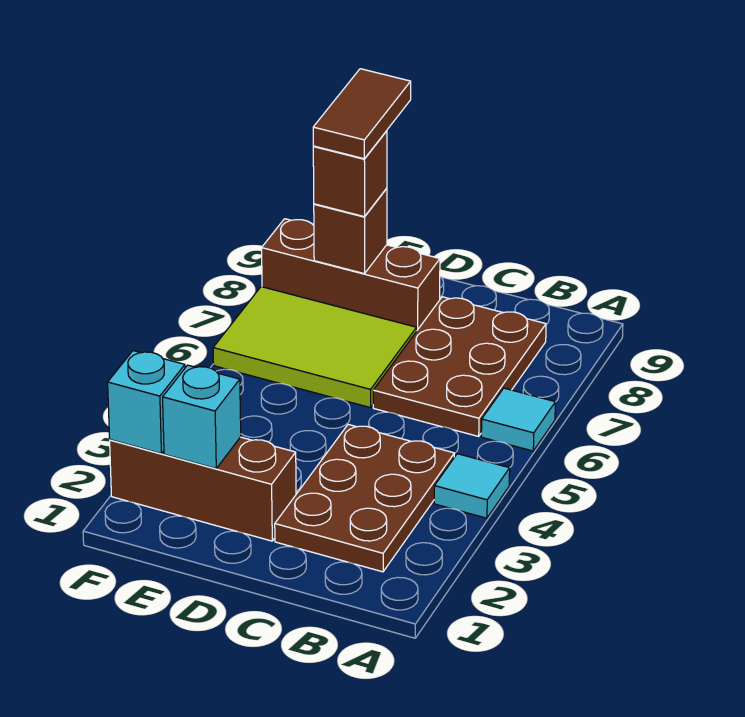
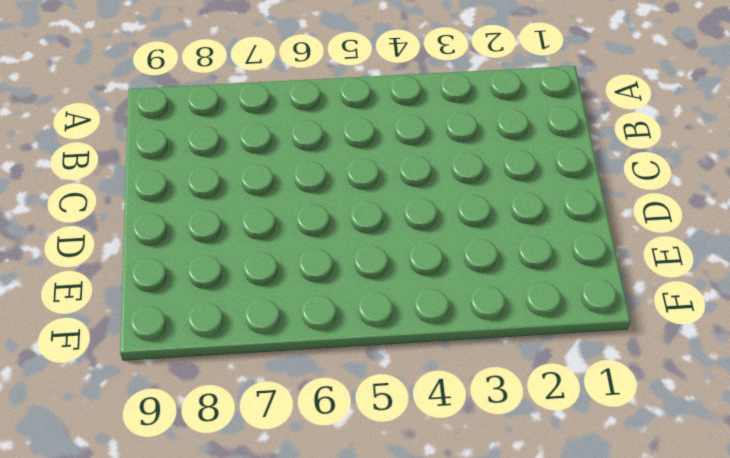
none -> cyan tile A4 level 1
none -> cyan tile A6 level 1
none -> brown plate B2:C4 level 1

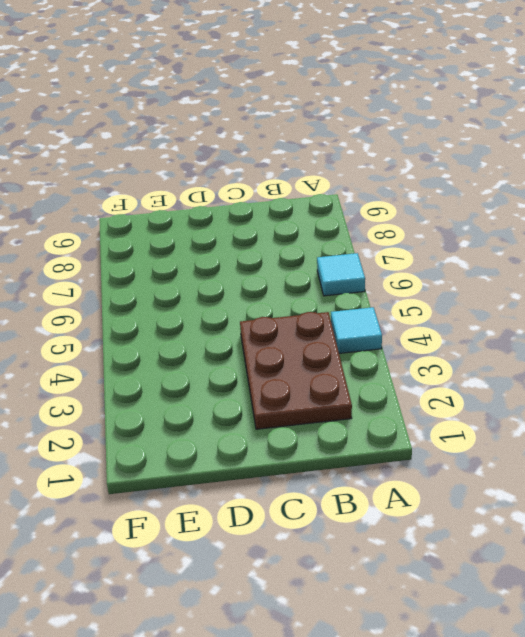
none -> brown plate B6:C8 level 1
none -> brown brick D2:F2 level 1
none -> lime tile D6:F7 level 1

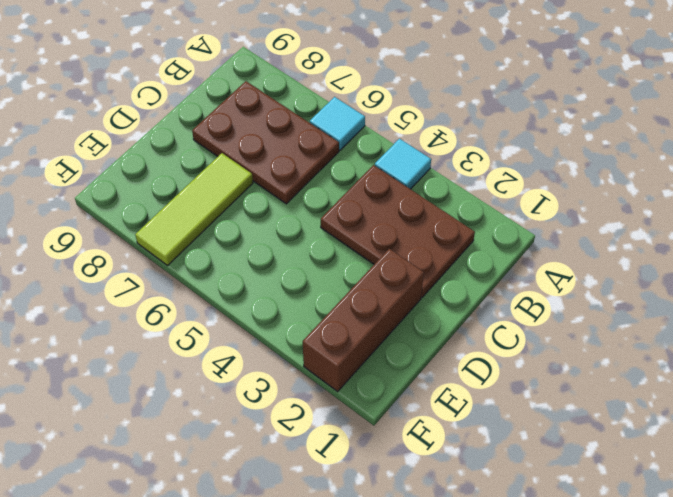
lime tile D7:F7 level 1 -> lime tile D6:F7 level 1
none -> brown brick D8:F8 level 1
none -> cyan brick E2 level 2
none -> brown brick E8 level 2

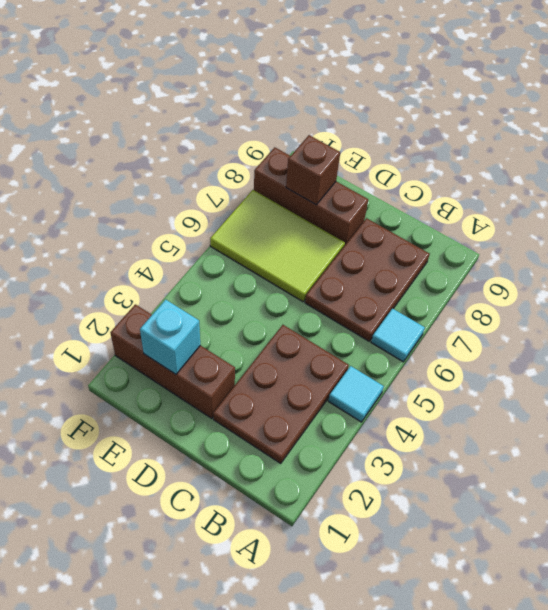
none -> cyan brick F2 level 2
none -> brown brick E8 level 3
none -> brown tile E8:E9 level 4

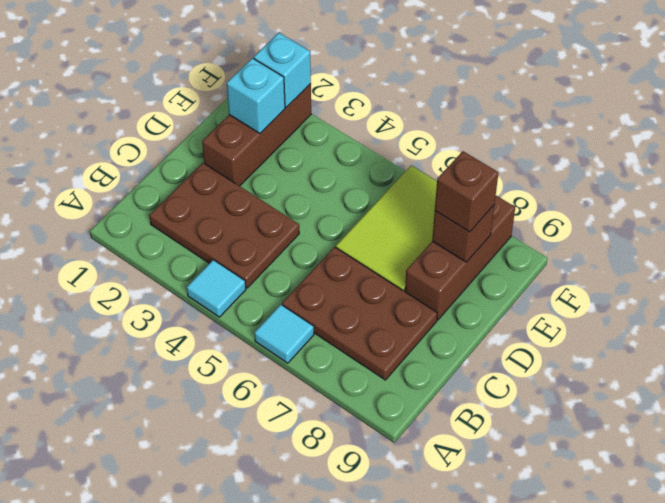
none -> brown tile E8:E9 level 4

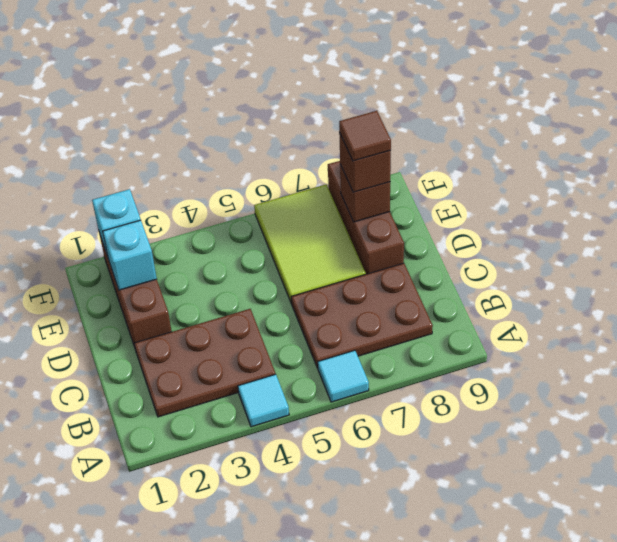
brown tile E8 level 4 -> brown tile E8:E9 level 4

